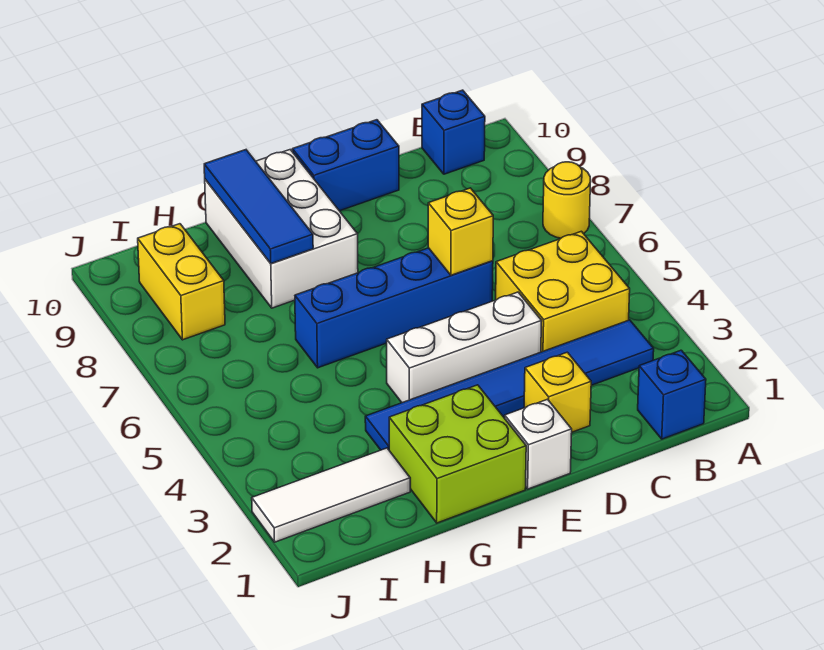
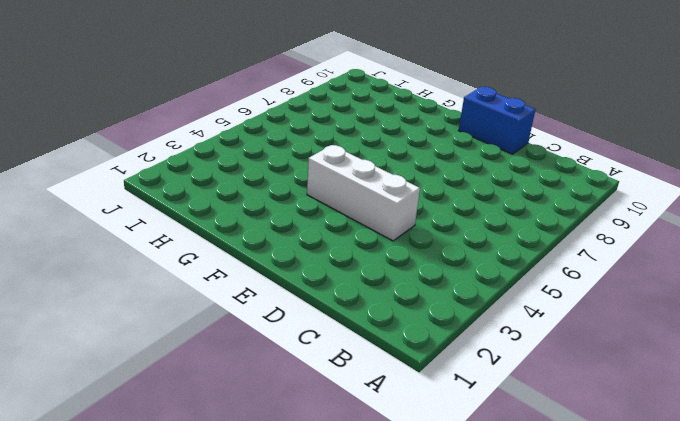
none -> yellow round brick A7 level 1
none -> blue brick B1 level 1
none -> blue tile B3:G3 level 1

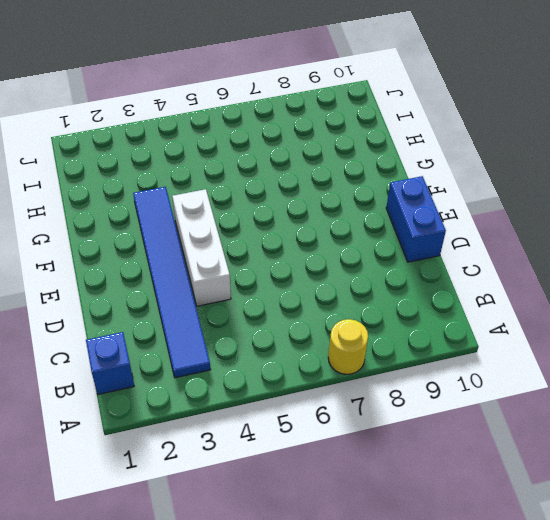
none -> yellow brick B4:C5 level 1
none -> blue brick B10 level 1
none -> yellow brick D2 level 1

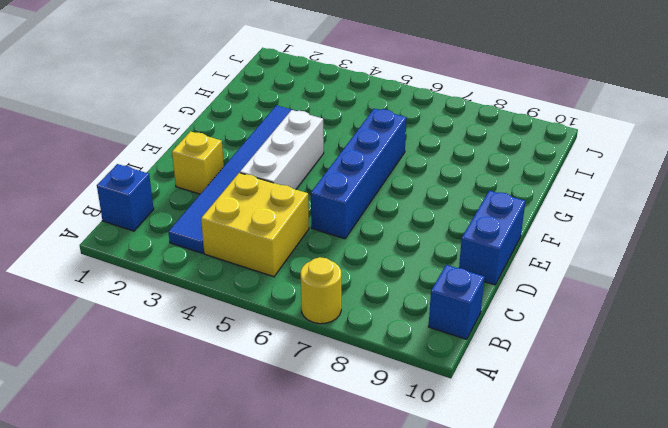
none -> white brick E1 level 1
none -> lime brick F1:G2 level 1
none -> white brick F8:G10 level 1

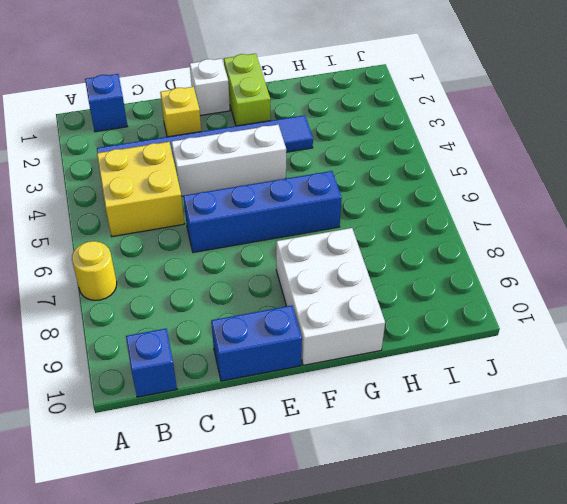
lime brick F1:F2 level 1 -> lime brick F1:G2 level 1
none -> white tile H2:J2 level 1
none -> yellow brick I8:I9 level 1
none -> yellow brick D6 level 2

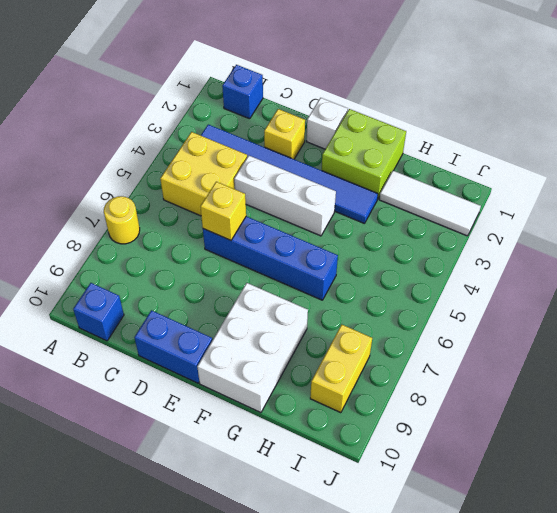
none -> blue tile G8:G10 level 2

